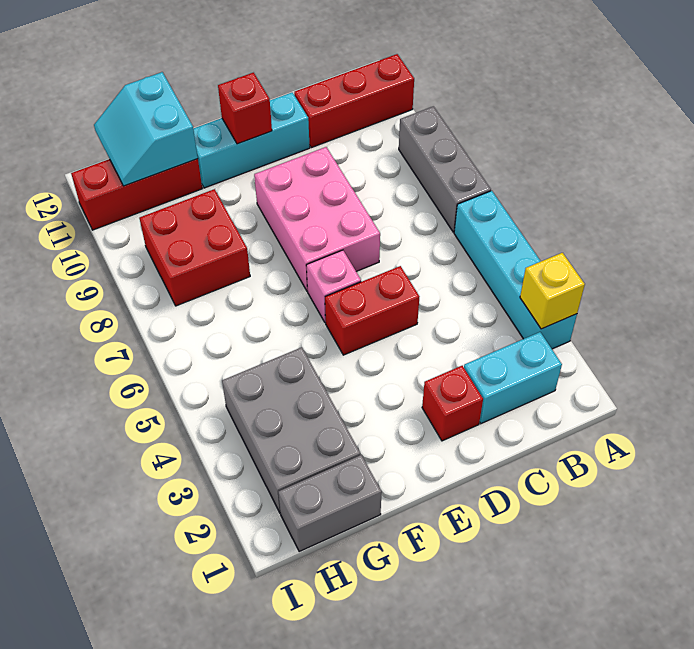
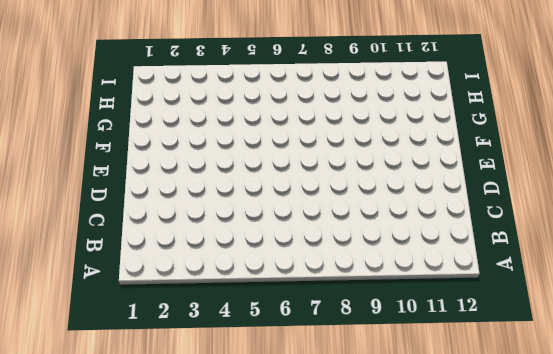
none -> cyan brick A3:A6 level 1
none -> grey brick A7:A9 level 1
none -> red brick A11:C11 level 1

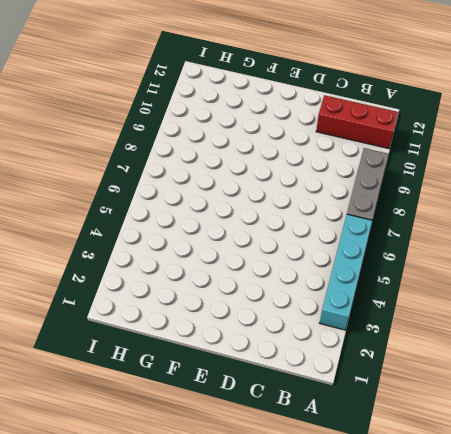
none -> cyan brick B2:C2 level 1
none -> red brick D2 level 1
none -> red brick D5:E5 level 1

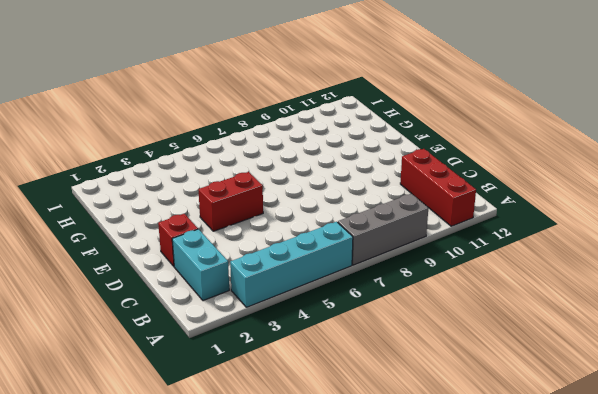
red brick E4:E5 level 1 -> red brick D5:E5 level 1
none -> pink brick D7:E9 level 1
none -> cyan brick D11:F11 level 1
none -> pink brick E6 level 1

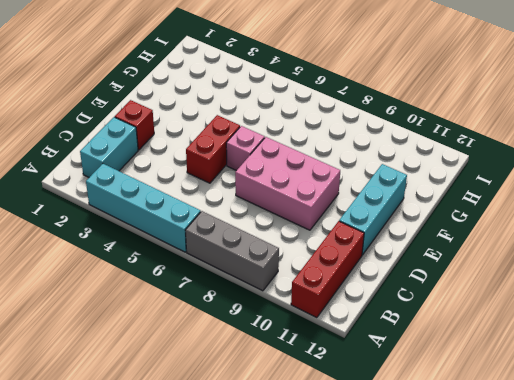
none -> grey brick G1:H1 level 1
none -> grey brick G2:H4 level 1
none -> red brick G8:H9 level 1

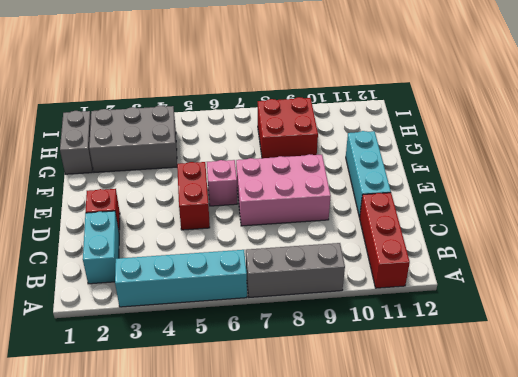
none -> red brick G11:I11 level 1
none -> yellow brick A3 level 2
none -> red brick E11 level 2

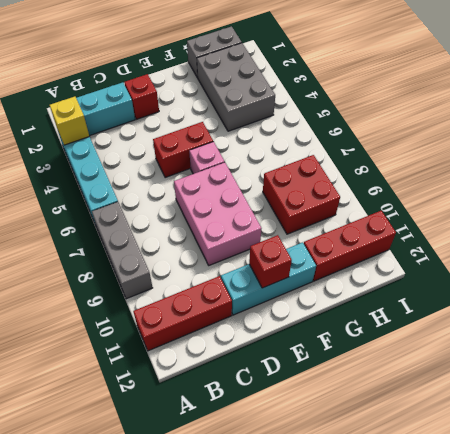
none -> cyan slope G11:H12 level 2 top G

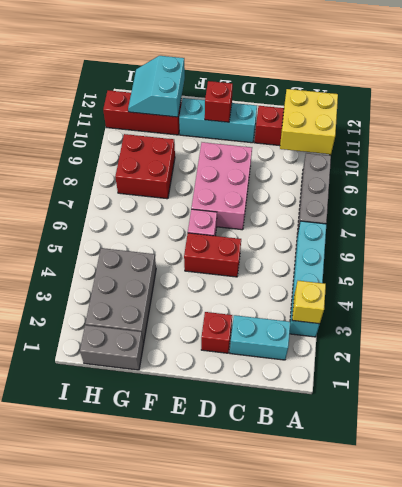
yellow brick A10:B11 level 2 -> none

